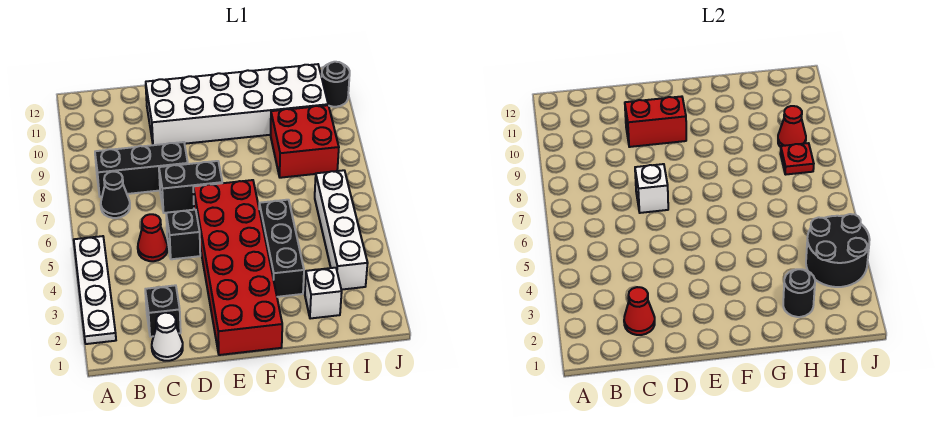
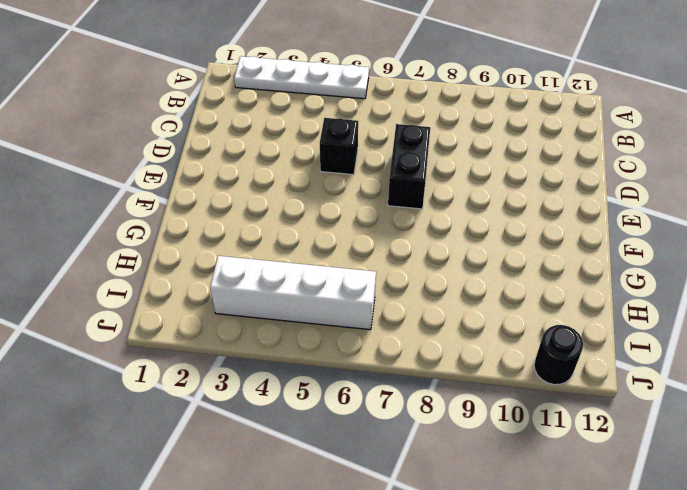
none -> black cone B7 level 1
none -> black brick B8:D8 level 1
none -> white cone C1 level 1

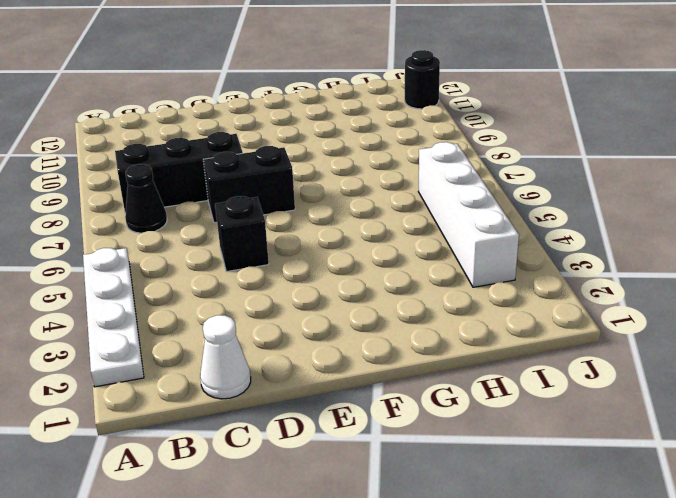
none -> black brick C2 level 1
none -> red cone C5 level 1
none -> white brick D10:I11 level 1

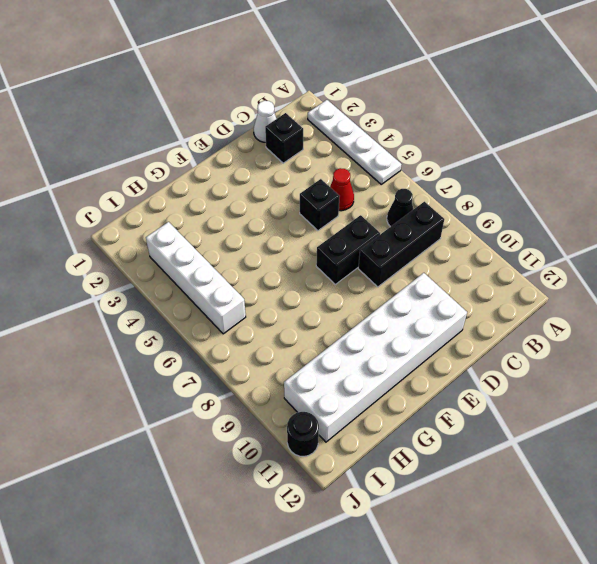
none -> red brick E1:F6 level 1
none -> black brick G3:G5 level 1
none -> white brick H2 level 1

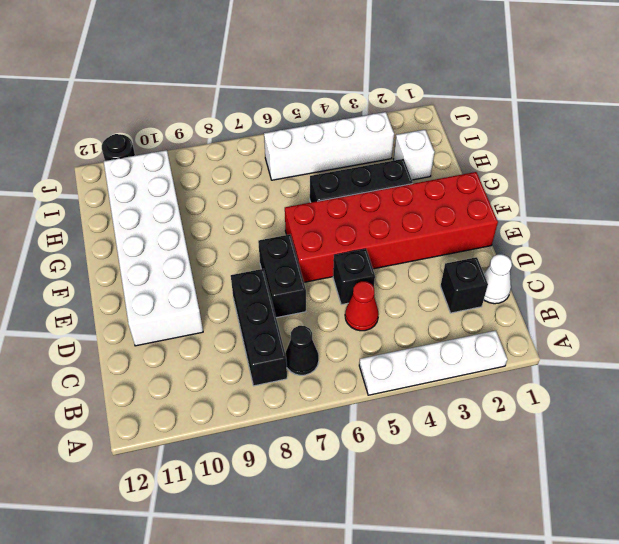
none -> red brick H8:I9 level 1
none -> red cone C2 level 2
none -> white brick D7 level 2

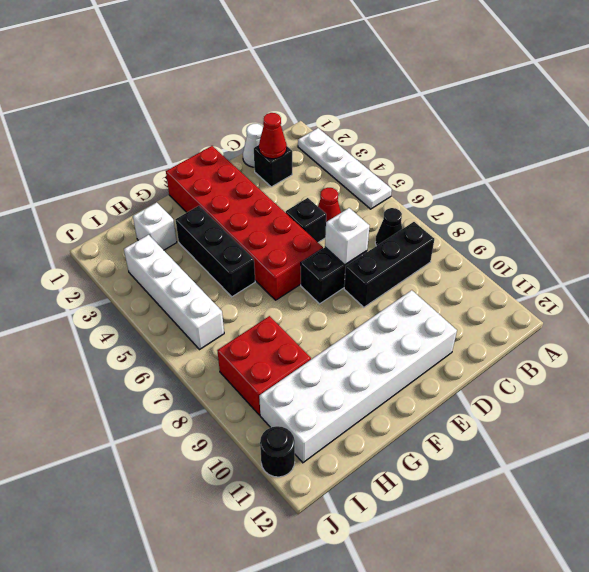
none -> red brick D10:E10 level 2
none -> black round brick H2 level 2
none -> black round brick I3:J4 level 2

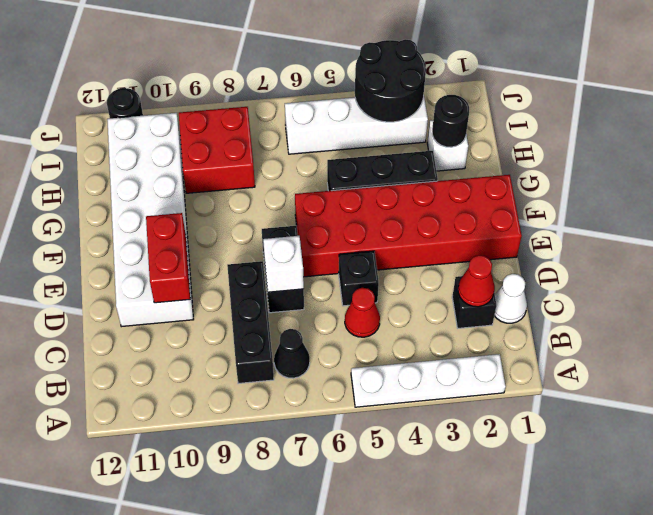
none -> red plate I8 level 2
none -> red cone I9 level 2

